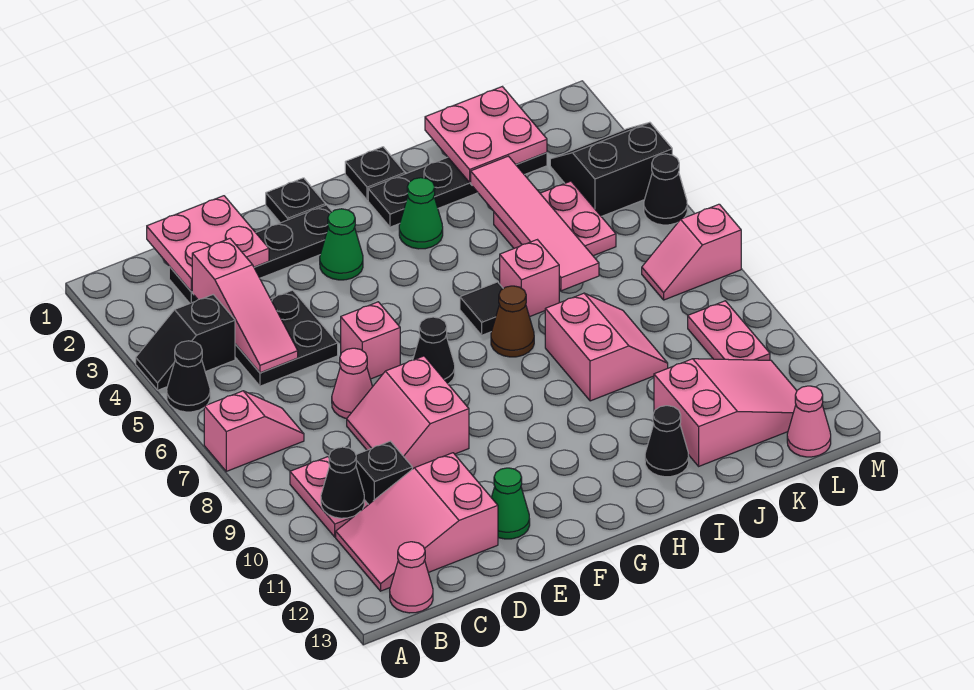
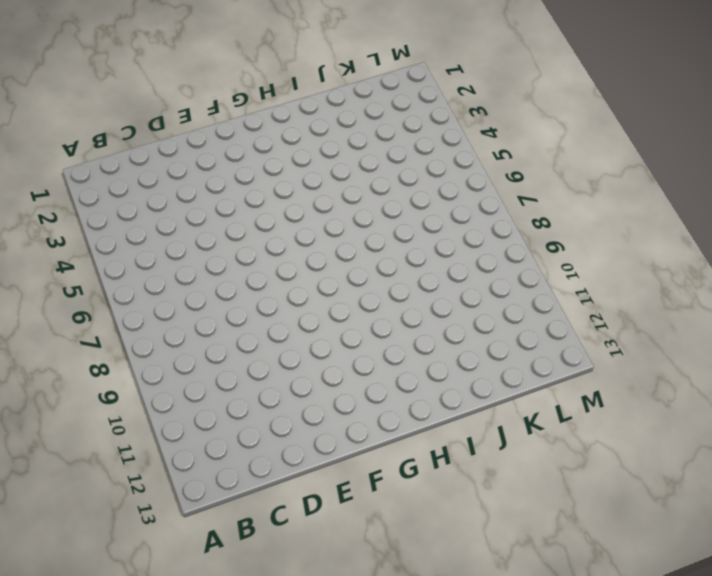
none -> black slope A4:B4 level 1 top B
none -> black cone A5 level 1
none -> pink slope A7:B7 level 1 top A
none -> pink plate B9:B10 level 1

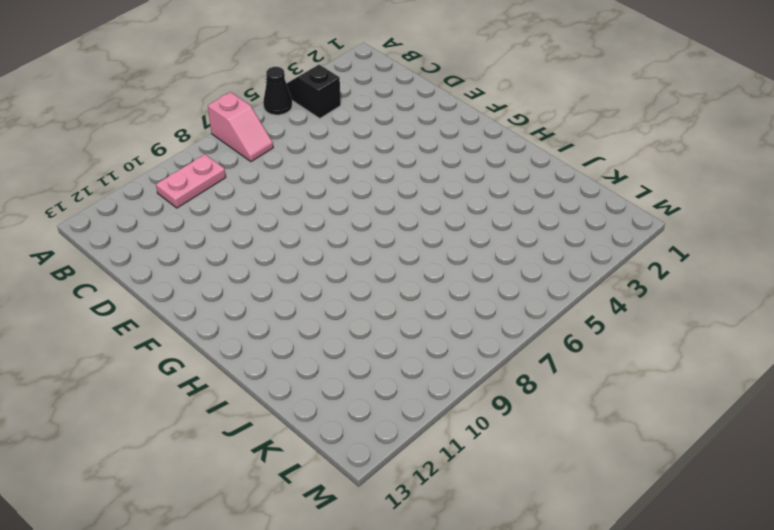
none -> pink slope B11:D12 level 1 top D
none -> pink cone B13 level 1
none -> black plate C2:F2 level 1
none -> black plate C4:D5 level 1

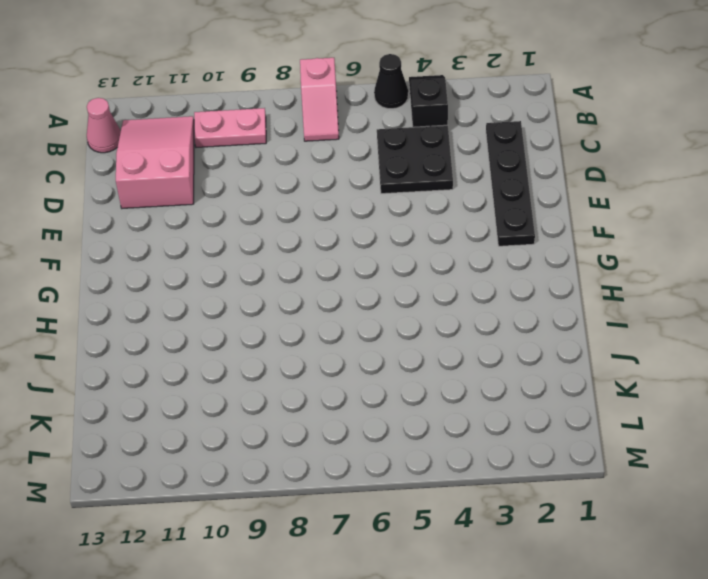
none -> black brick C10 level 1
none -> pink cone D7 level 1
none -> pink slope D8:E9 level 1 top E
none -> pink brick E6 level 1

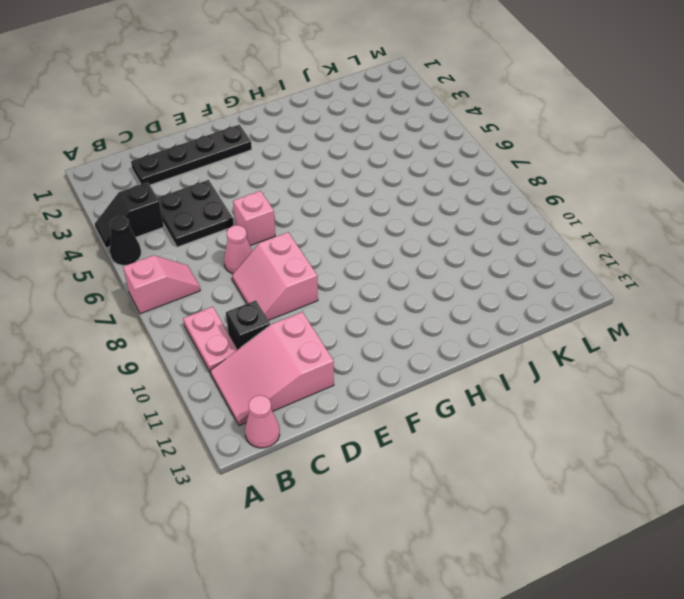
none -> green cone E12 level 1
none -> black plate F1 level 1
none -> green cone F3 level 1
none -> black cone F7 level 1

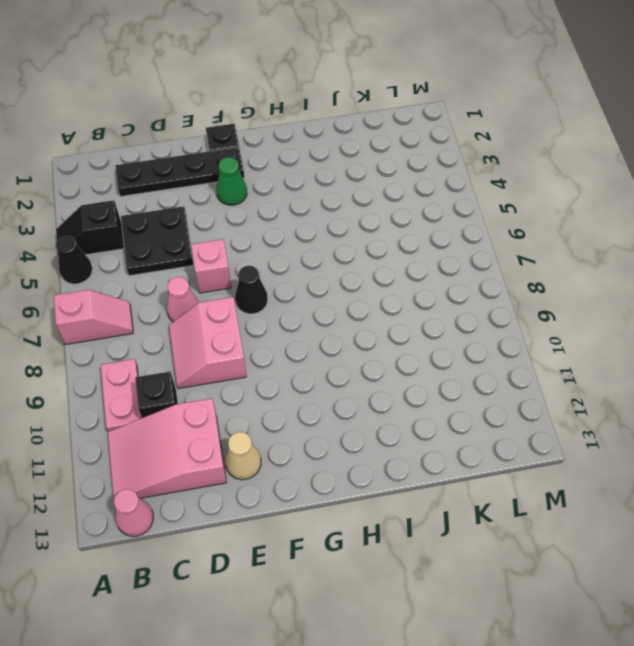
tan cone E12 level 1 -> green cone E12 level 1
none -> black plate H1 level 1
none -> black plate H2:K2 level 1
none -> green cone H3 level 1
none -> black tile H6 level 1

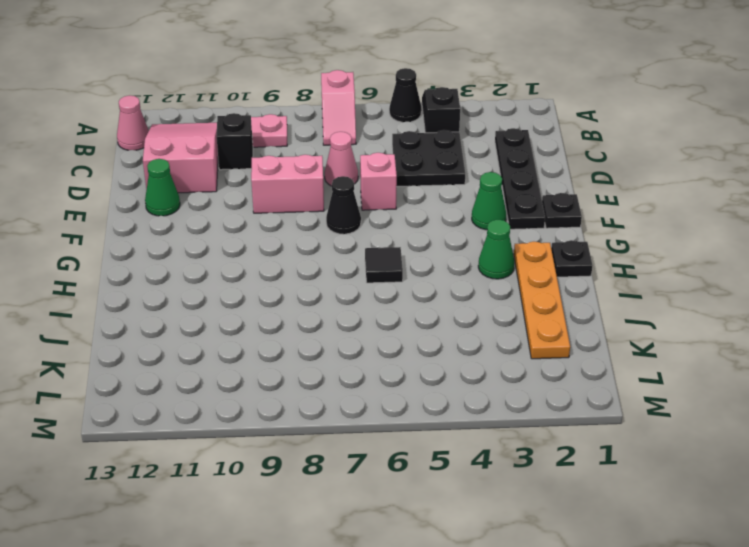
orange plate H2:K2 level 1 -> black plate H2:K2 level 1
none -> brown cone H7 level 1
none -> pink brick I6 level 1
none -> pink slope I8:J9 level 1 top I
none -> black cone I12 level 1

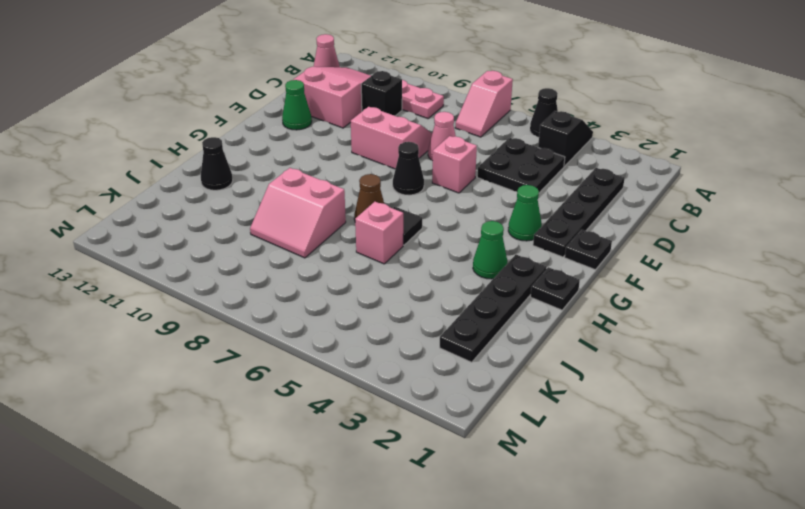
none -> pink plate J4:K5 level 1
none -> pink slope J11:L12 level 1 top J
none -> black slope L3:M4 level 1 top 4
none -> pink slope L7:M7 level 1 top M

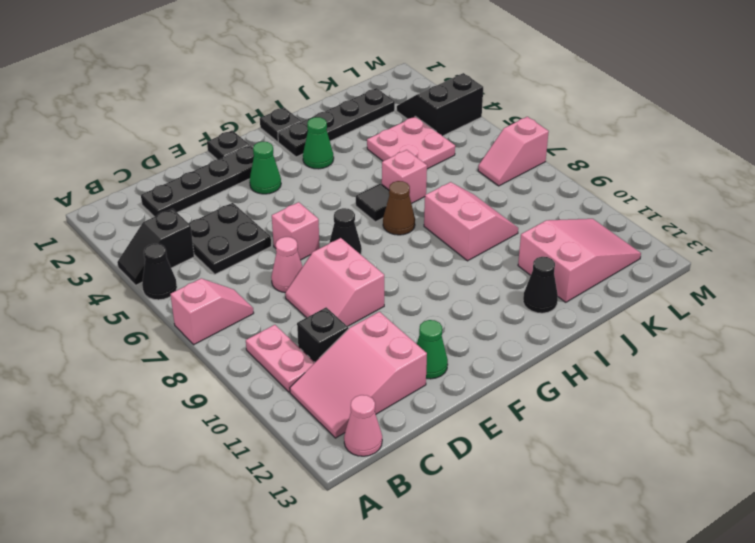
none -> pink plate L9:L10 level 1
none -> pink cone L13 level 1
none -> black cone M5 level 1
none -> black cone B10 level 2

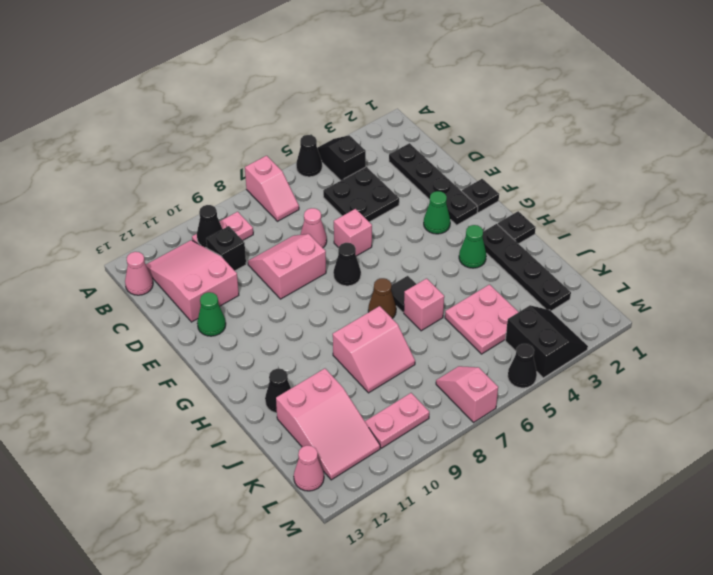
none -> pink plate C1:D2 level 2
none -> pink slope C3:C5 level 2 top 3
none -> pink plate J1:K2 level 2
none -> pink tile J3:J6 level 2

